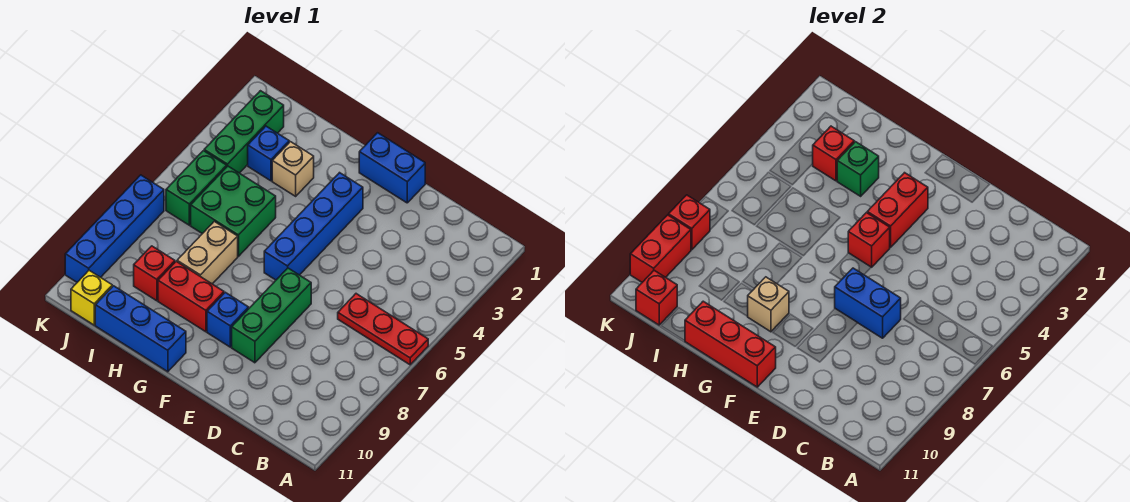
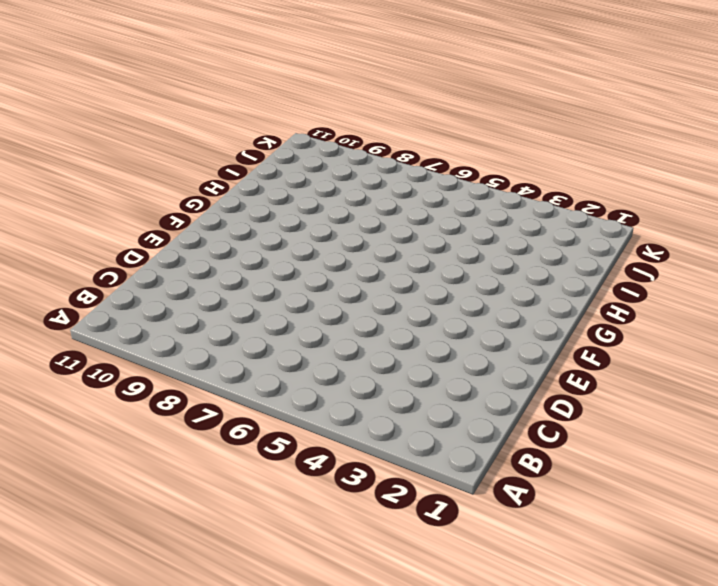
none -> red plate A6:C6 level 1
none -> blue brick E1:F1 level 1
none -> green brick E7:E9 level 1

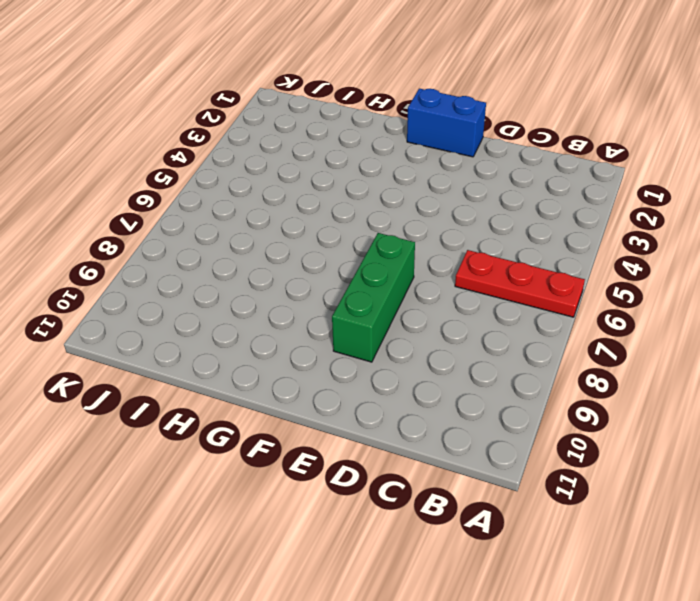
none -> blue brick F3:F6 level 1
none -> blue brick F9 level 1
none -> red brick G9:H9 level 1

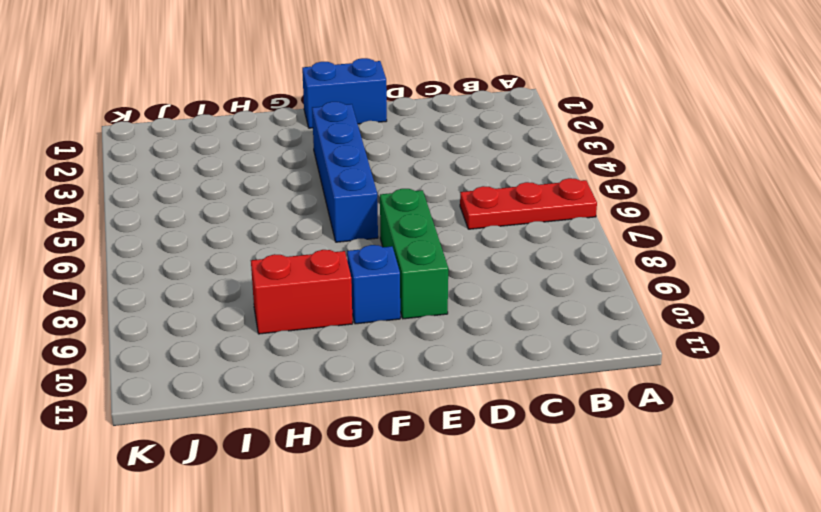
none -> blue brick G11:I11 level 1
none -> tan brick H3 level 1
none -> green brick H5:I6 level 1

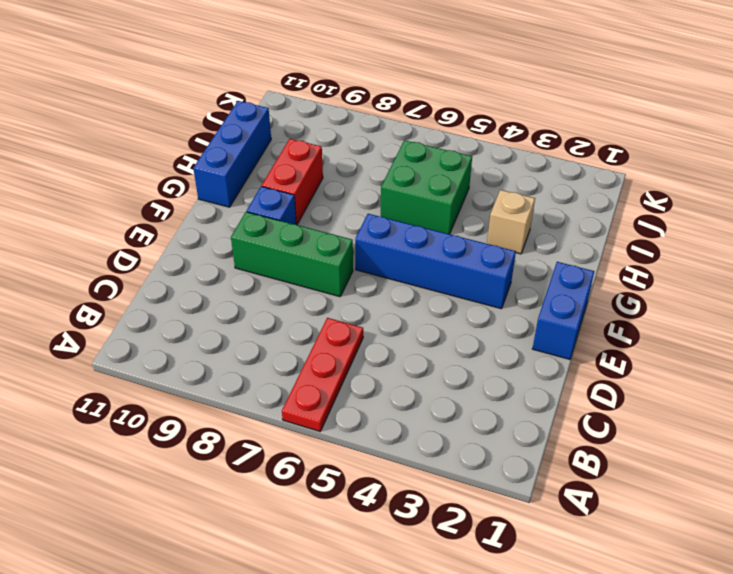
none -> tan brick H7:H8 level 1
none -> blue brick I3 level 1
none -> red brick I9 level 1

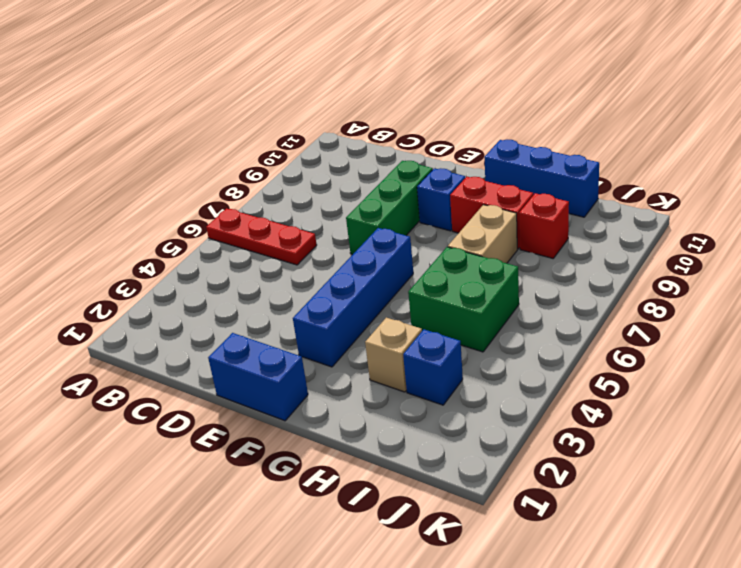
none -> green brick J2:J4 level 1
none -> green brick J5:J6 level 1
none -> yellow brick J11 level 1

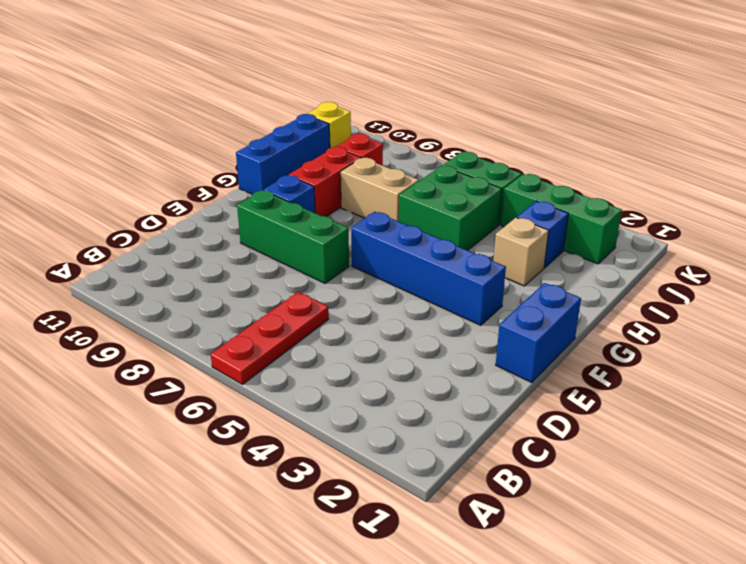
none -> blue brick K7:K10 level 1
none -> blue brick D7:E7 level 2
none -> red brick F3:F4 level 2

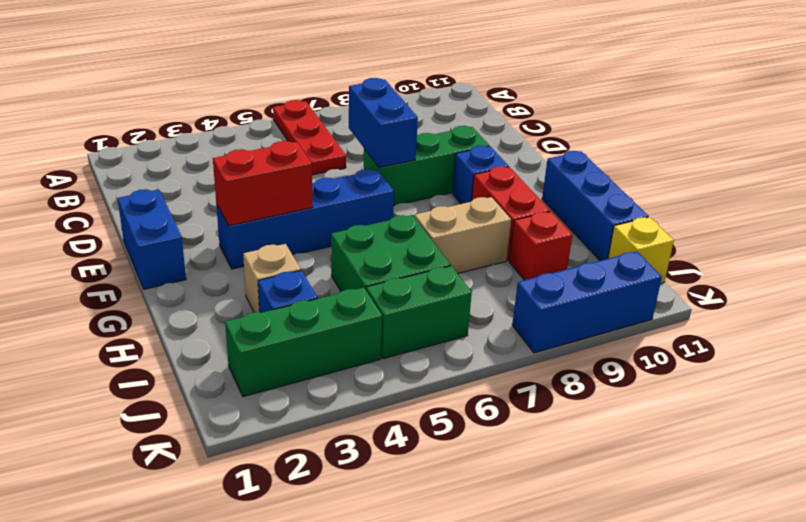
blue brick K8:K10 level 1 -> blue brick K7:K10 level 1
none -> red brick F5 level 2
none -> red brick F11:H11 level 2
none -> tan brick G9 level 2

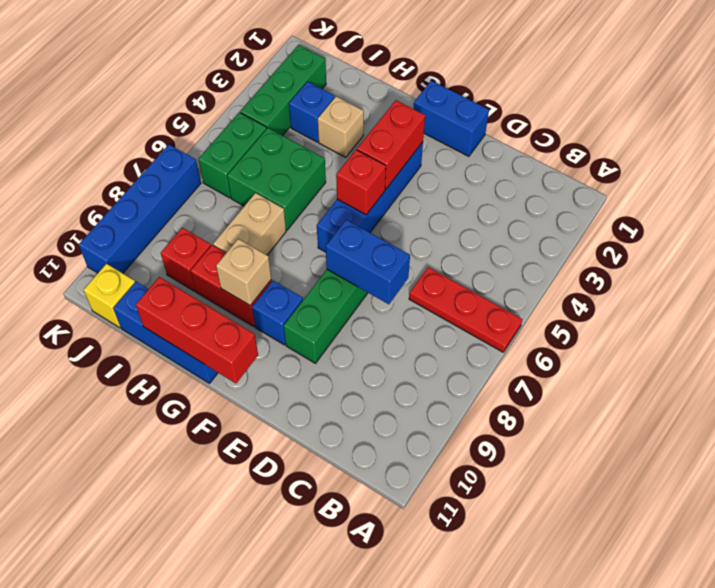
none -> green brick H3 level 2
none -> red brick I3 level 2
none -> red brick J11 level 2

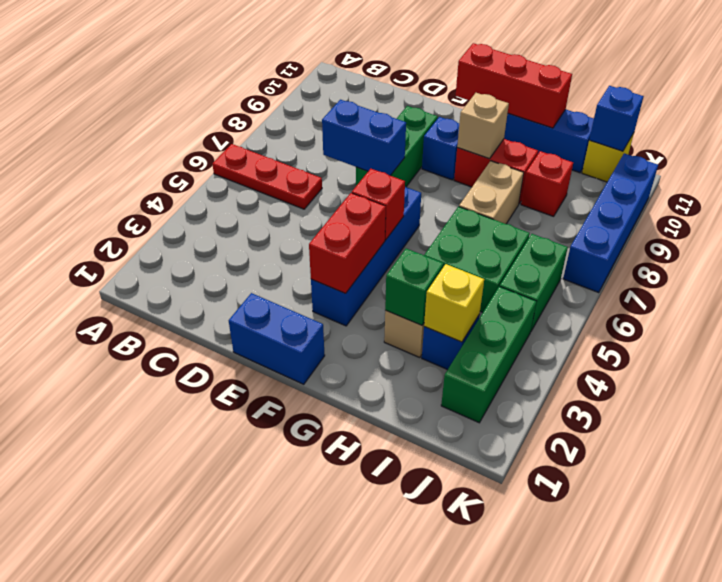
yellow brick I3 level 2 -> red brick I3 level 2
blue brick J11 level 2 -> red brick J11 level 2
none -> red brick K8 level 2
none -> red brick K9:K10 level 2

